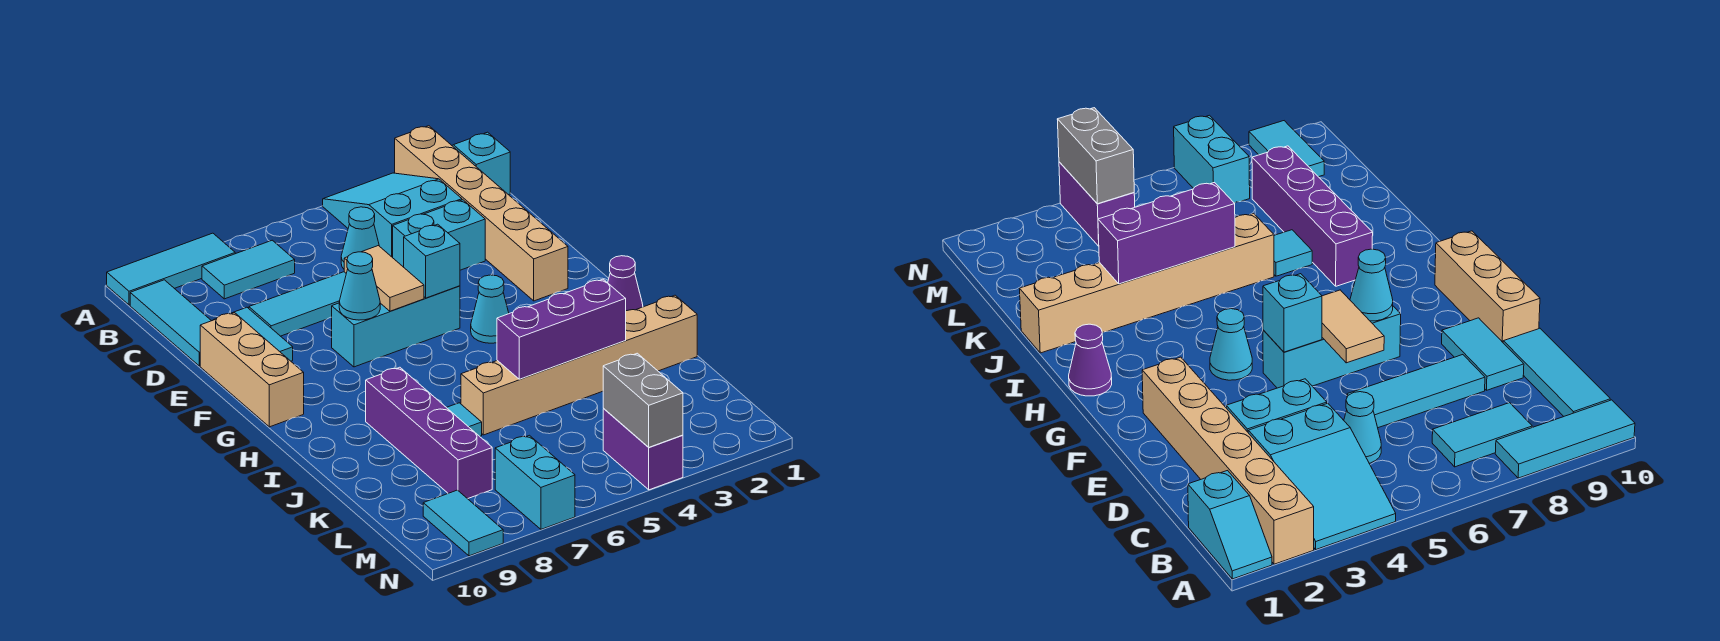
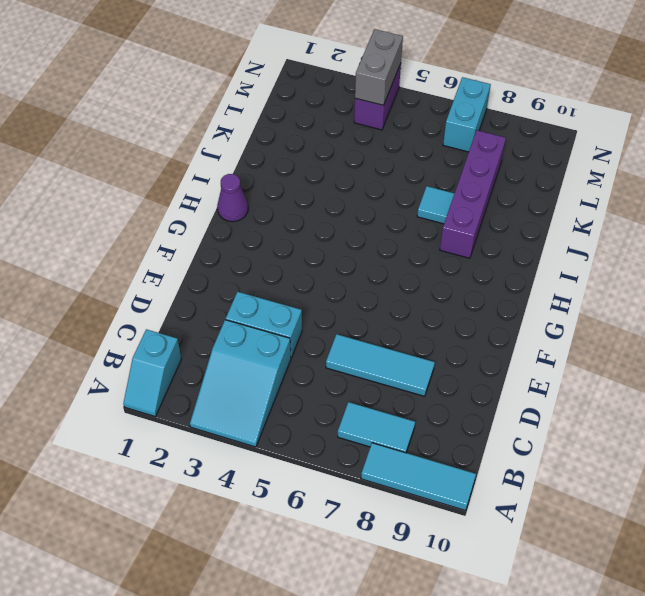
none -> tan brick A2:F2 level 1
none -> cyan tile B10:D10 level 1
none -> cyan cone C5 level 1

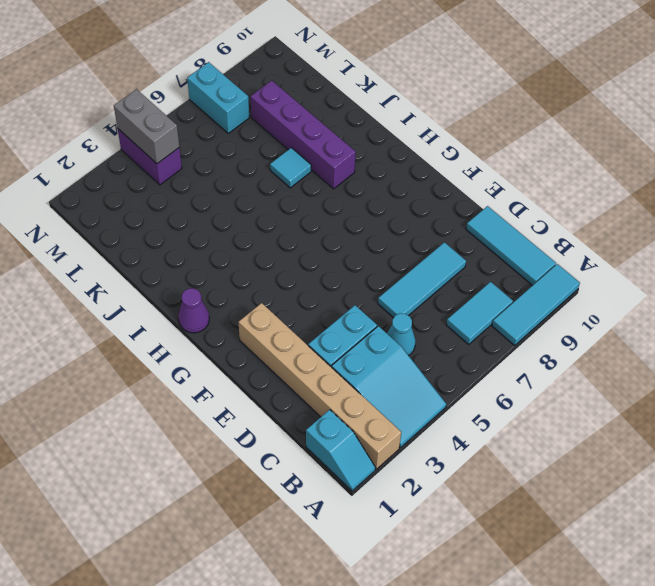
none -> cyan tile D9:E9 level 1
none -> tan brick E10:G10 level 1
none -> cyan brick F5:F7 level 1

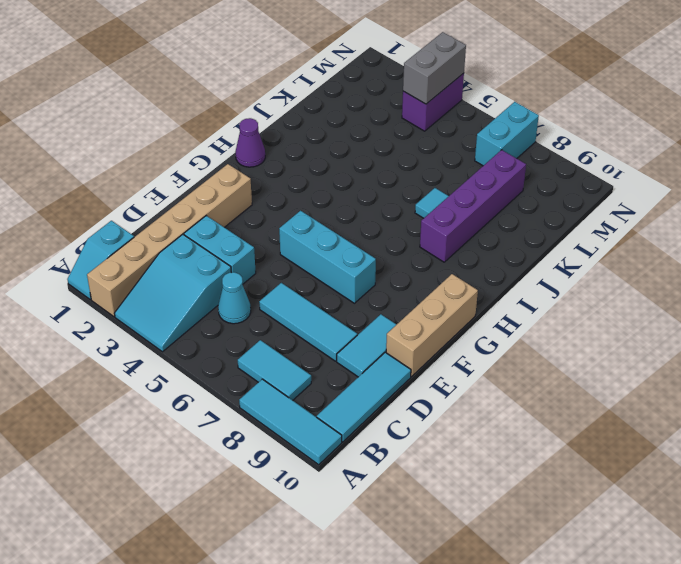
none -> cyan cone G4 level 1
none -> tan brick J1:J6 level 1
none -> cyan tile M9:N9 level 1

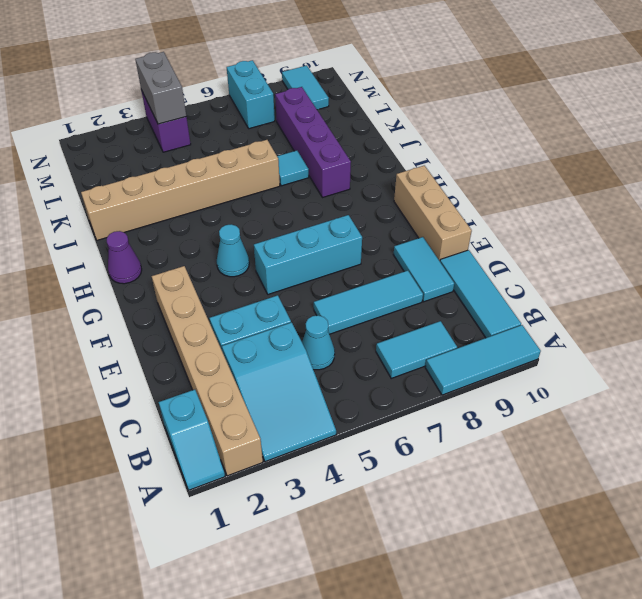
none -> tan tile E6:F6 level 2
none -> cyan brick F5 level 2
none -> cyan cone F7 level 2

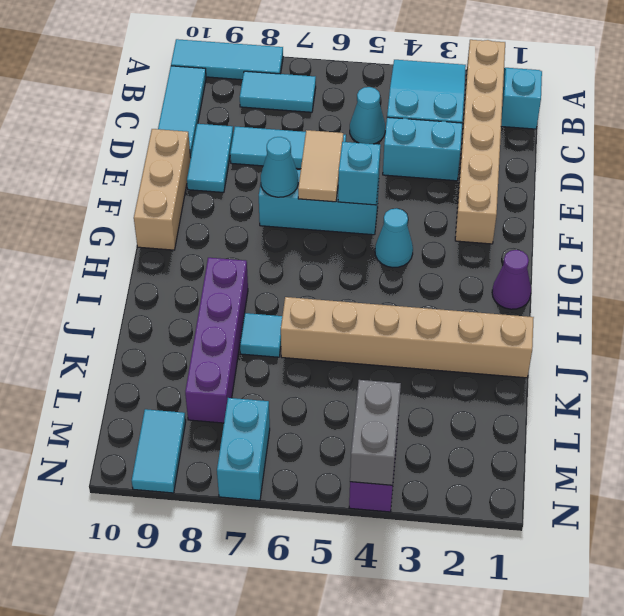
none -> purple brick J3:J5 level 2

